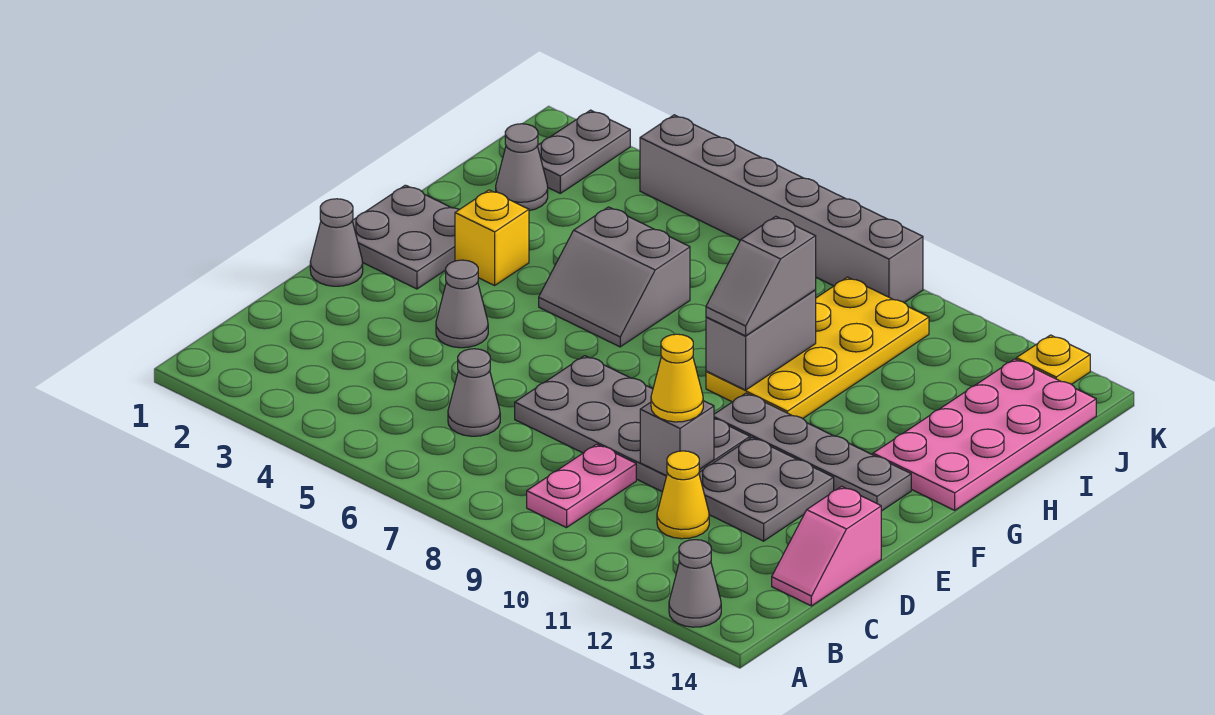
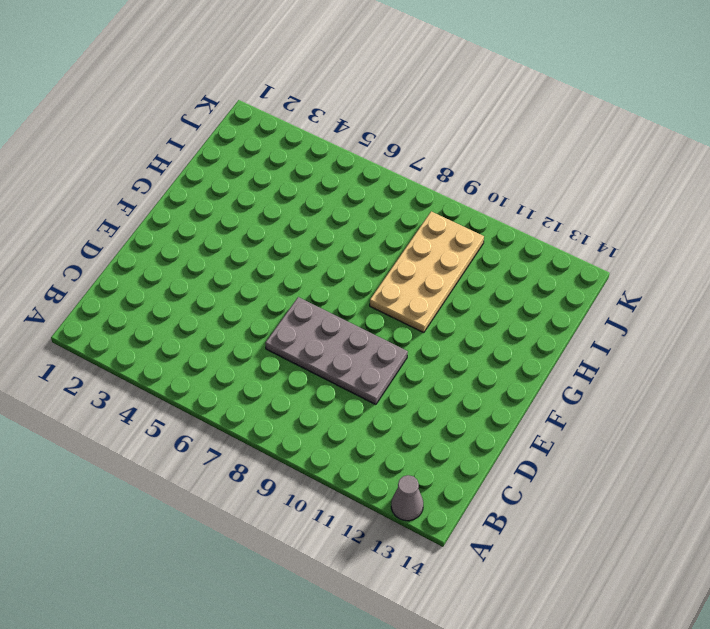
tan plate G9:J10 level 1 -> yellow plate G9:J10 level 1
none -> pink plate B9:C9 level 1
none -> grey cone C6 level 1
none -> yellow cone C11 level 1

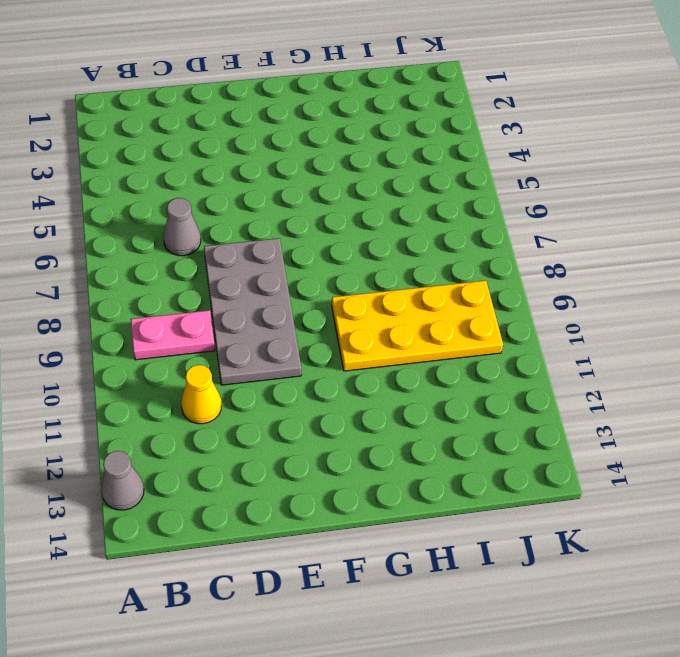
none -> pink slope C14:D14 level 1 top D
none -> grey plate D11:E12 level 1
none -> grey cone E1 level 1

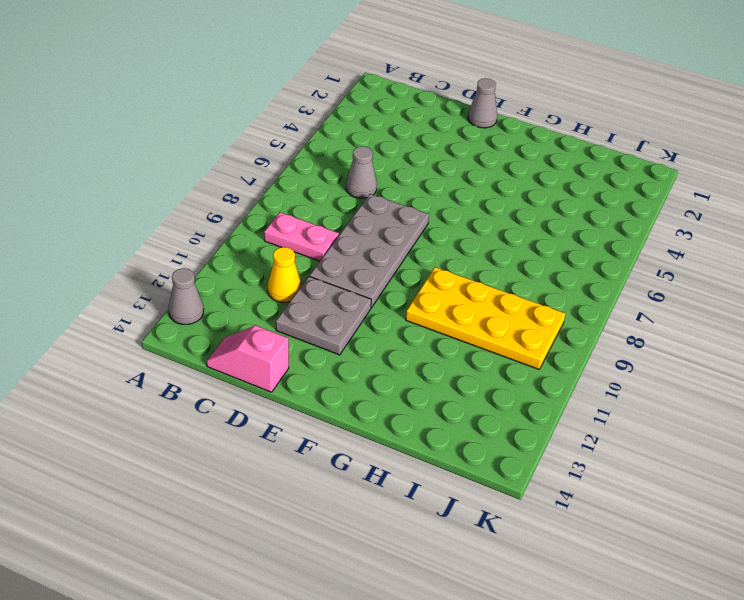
none -> grey cone E4 level 1
none -> grey plate F1:G2 level 1
none -> grey plate F10:F13 level 1

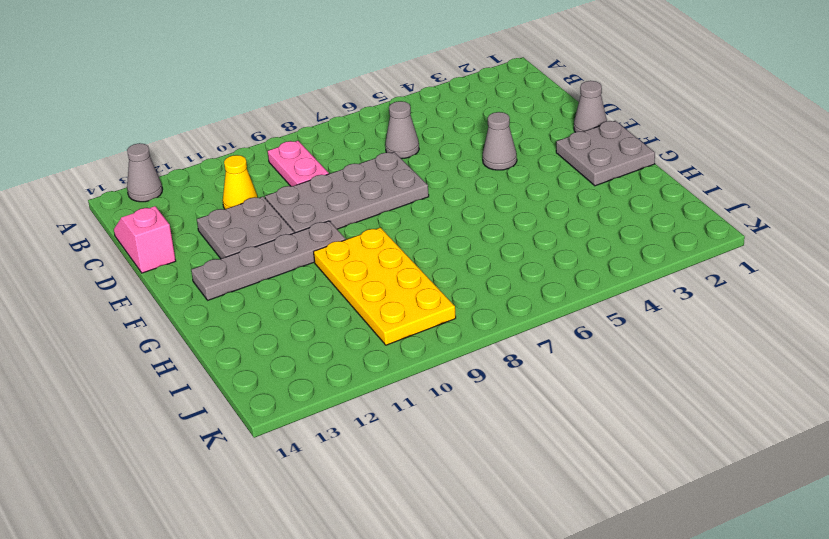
none -> yellow brick G3 level 1
none -> grey slope G5:H6 level 1 top H
none -> pink plate G13:J14 level 1

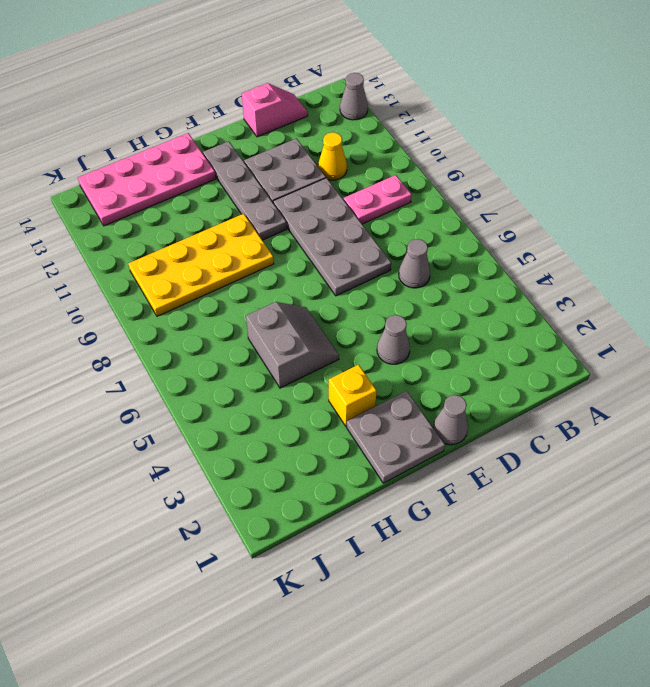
none -> grey cone I2 level 1
none -> grey plate J2:K2 level 1
none -> grey brick K4:K9 level 1

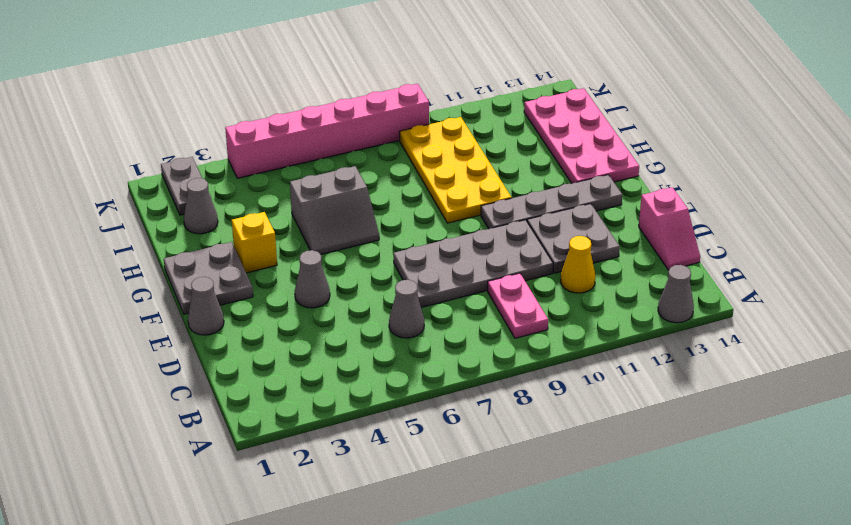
pink brick K4:K9 level 1 -> grey brick K4:K9 level 1
none -> yellow plate K13 level 1
none -> grey brick D10 level 2
none -> grey brick G9:H9 level 2

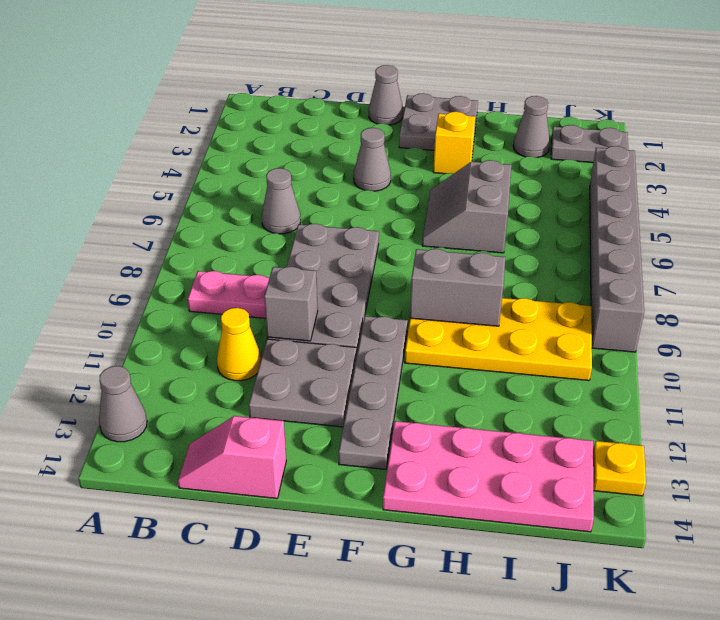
none -> yellow cone D10 level 3
none -> grey slope G9:H9 level 3 top H

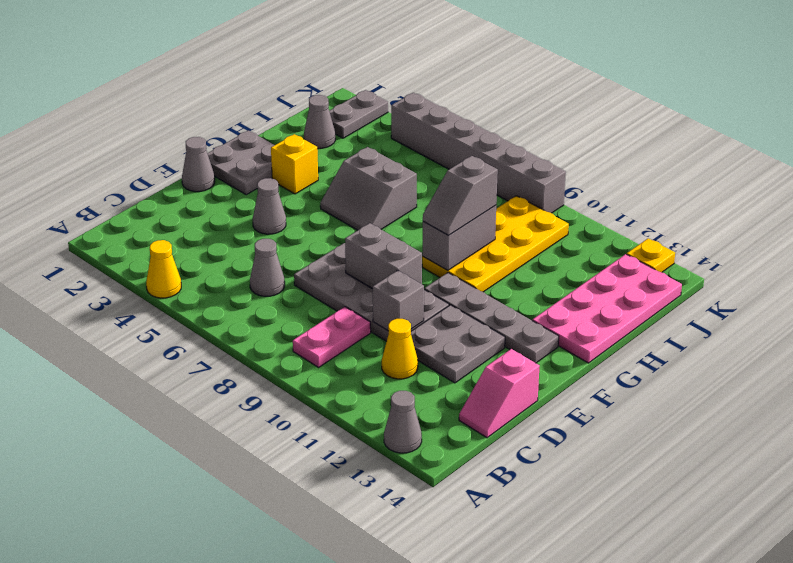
yellow cone A4 level 1 -> yellow cone D10 level 3
grey brick E8:E9 level 2 -> none

